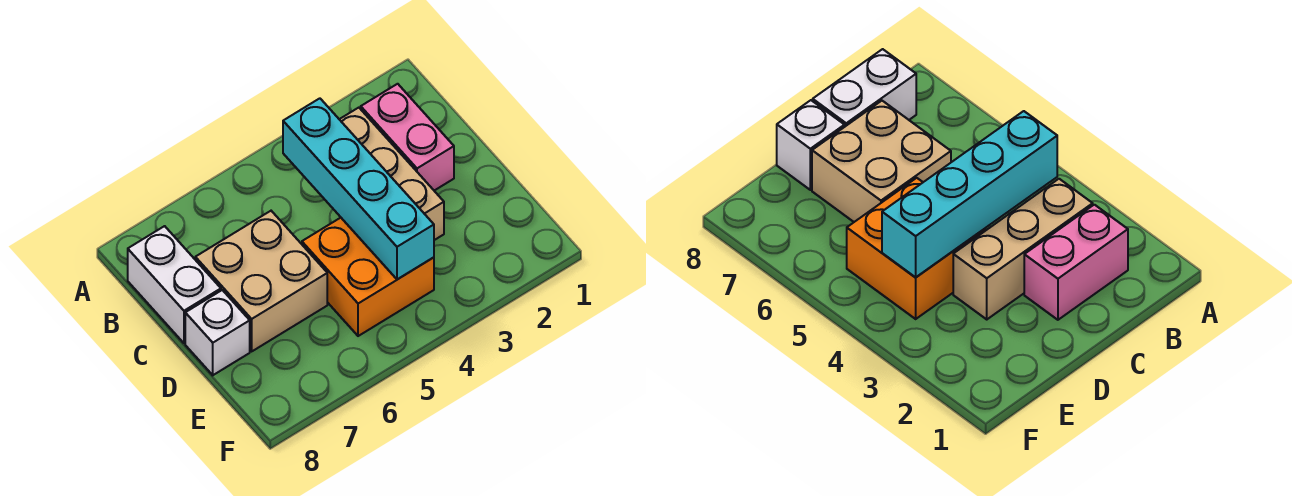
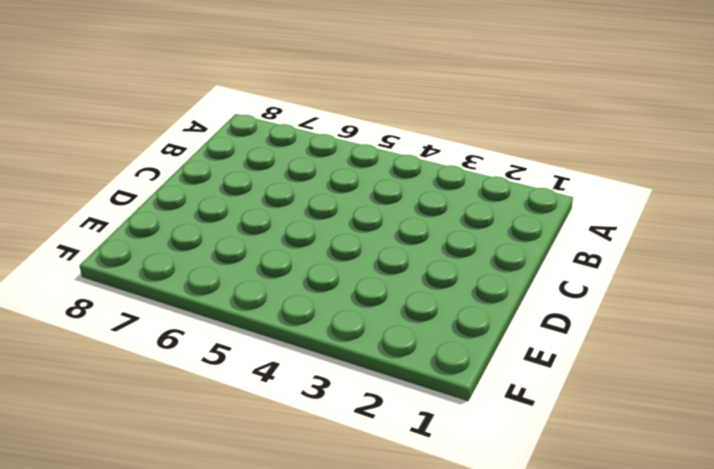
none -> pink brick B2:C2 level 1
none -> tan brick B3:D3 level 1

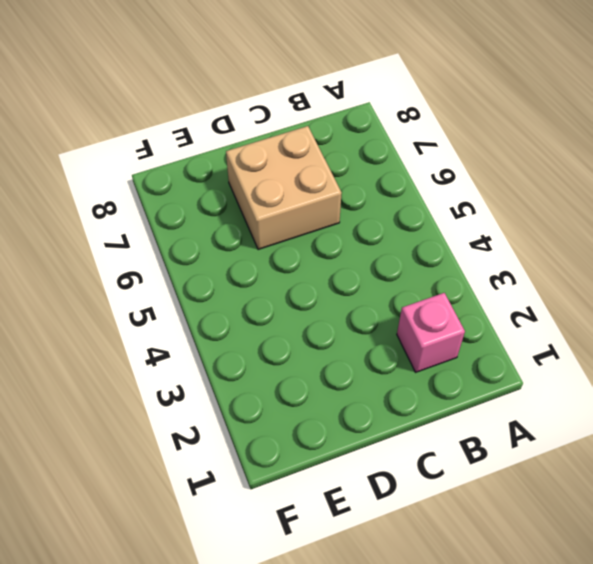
pink brick B2 level 1 -> pink brick B2:C2 level 1
none -> tan brick B3:D3 level 1
none -> white brick B8:C8 level 1

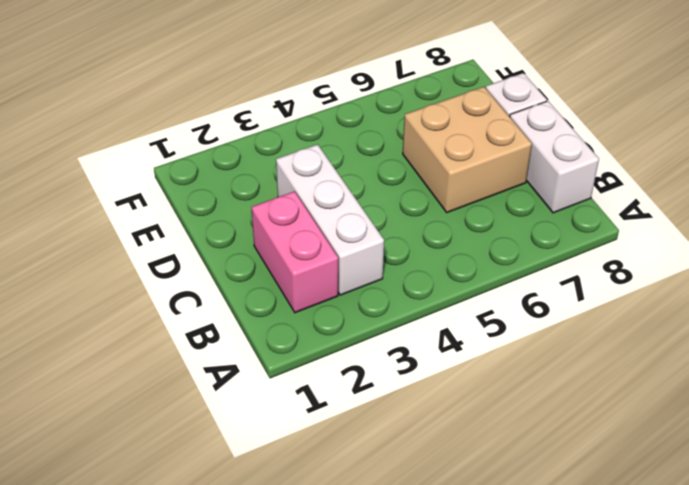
white brick B3:D3 level 1 -> tan brick B3:D3 level 1
none -> orange brick D4:E5 level 1
none -> cyan brick B4:E4 level 2

